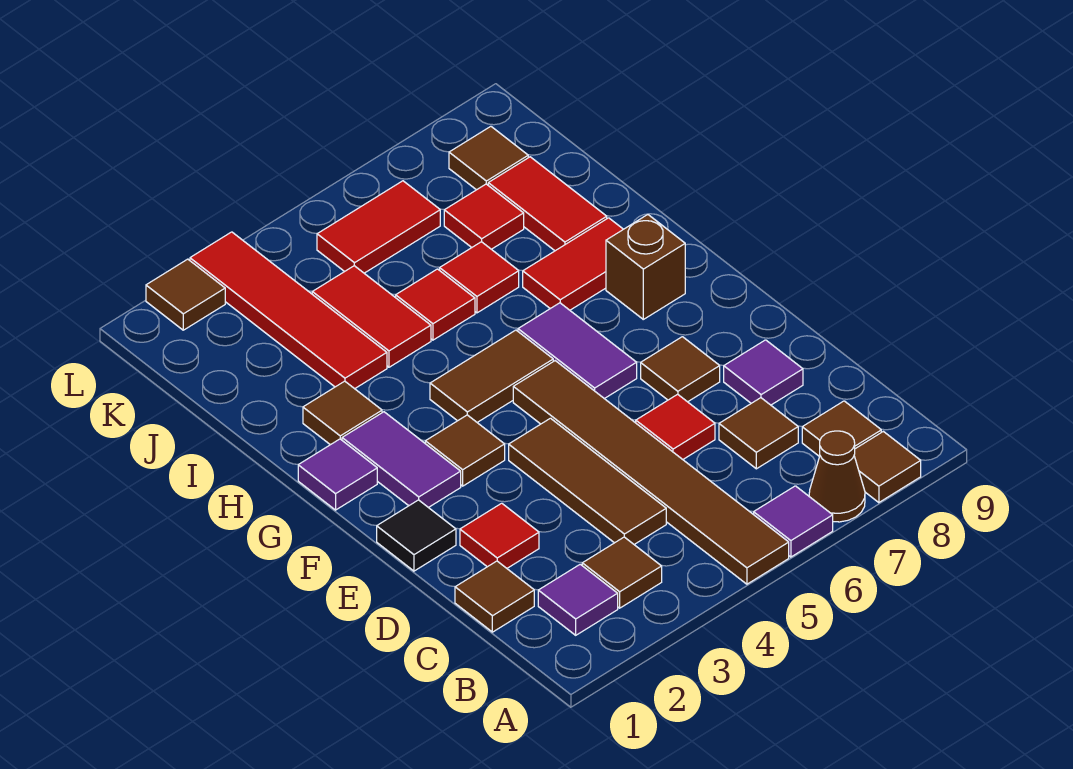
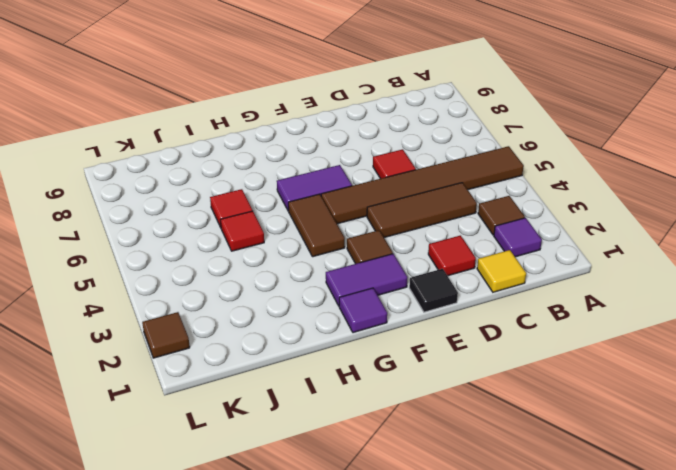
yellow tile C1 level 1 -> brown tile C1 level 1
none -> purple tile A6 level 1
none -> brown cone A7 level 1
none -> brown tile A8 level 1
none -> brown tile B8 level 1

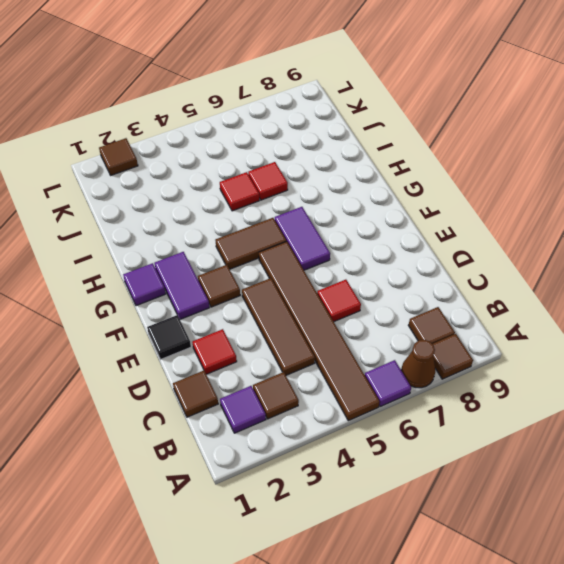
none -> brown tile C7 level 1
none -> purple tile D8 level 1
none -> brown tile E7 level 1
none -> brown brick G8 level 1

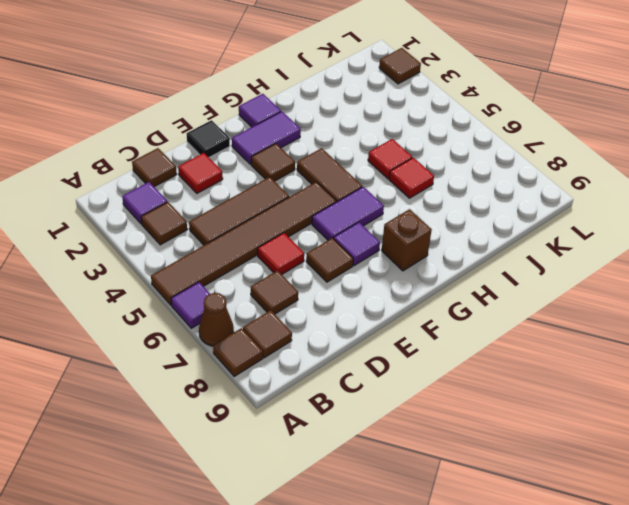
purple tile F7 level 1 -> purple tile D8 level 1
none -> brown tile H2 level 1
none -> red tile H7:H8 level 1
none -> red tile I3:L3 level 1
none -> red tile I4:J4 level 1

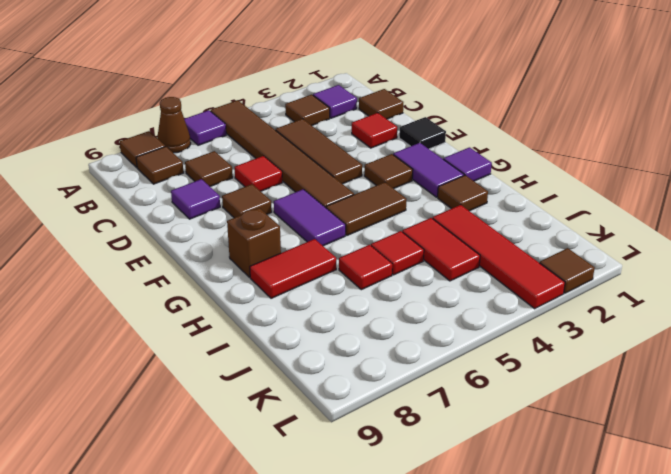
none -> red tile I8:J8 level 1
none -> red tile J7 level 1
none -> red tile K5:K6 level 1
none -> brown tile K8 level 1

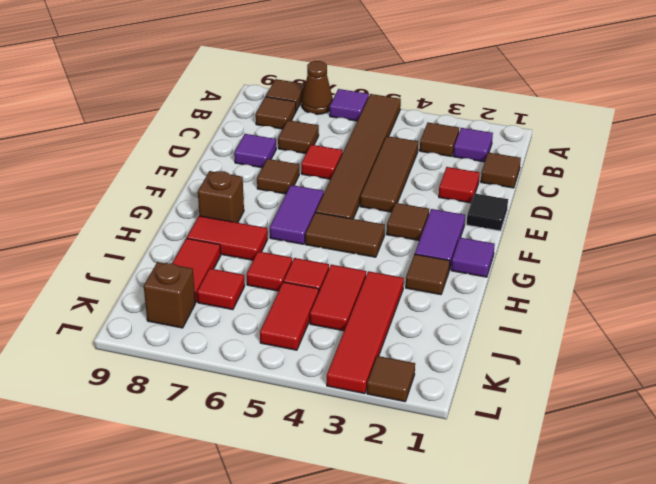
red tile J5:K5 level 1 -> red tile K5:K6 level 1
brown brick K8 level 1 -> brown tile K8 level 1

